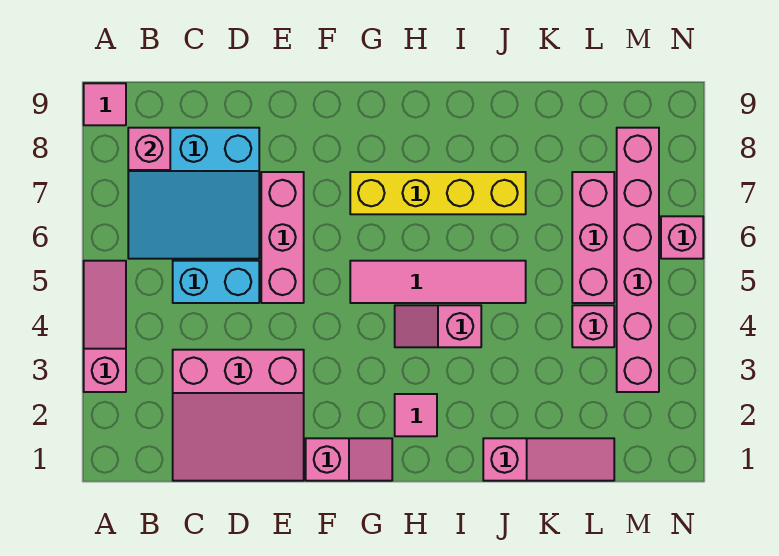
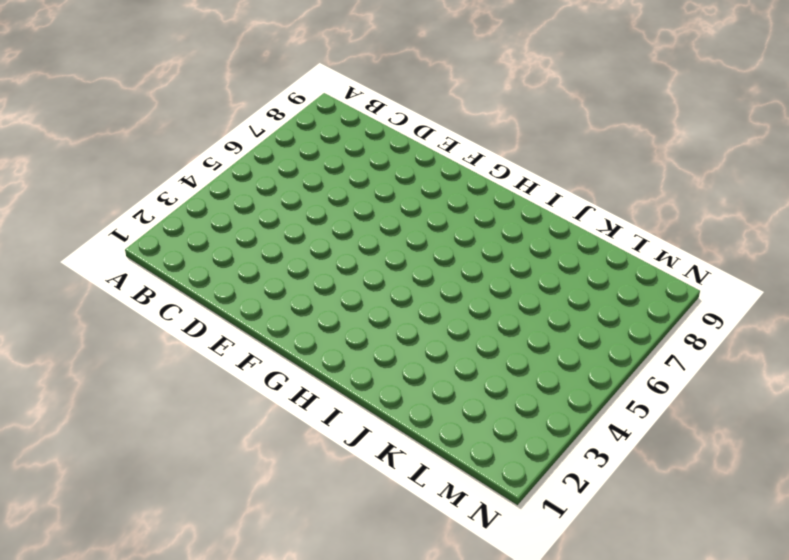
none -> pink slope A3:A5 level 1 top 3
none -> pink tile A9 level 1
none -> cyan slope B6:D8 level 1 top 8

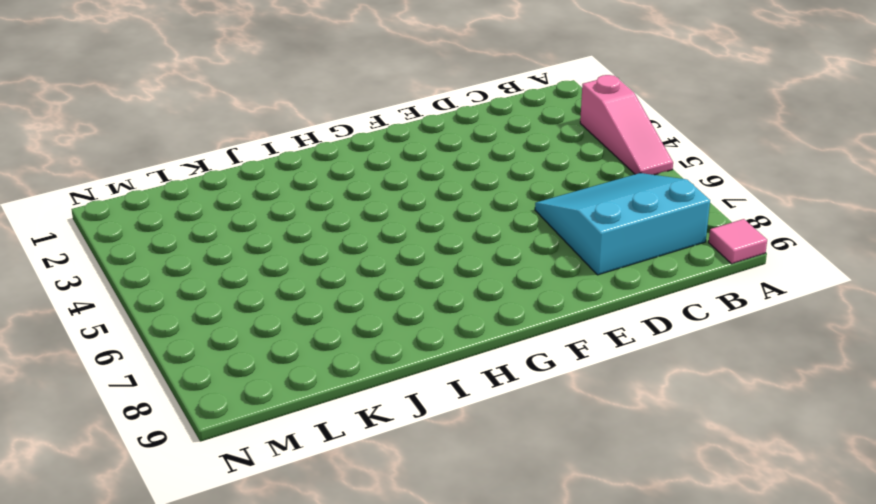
none -> pink slope C1:E3 level 1 top 3
none -> cyan brick C5:D5 level 1
none -> pink brick E5:E7 level 1

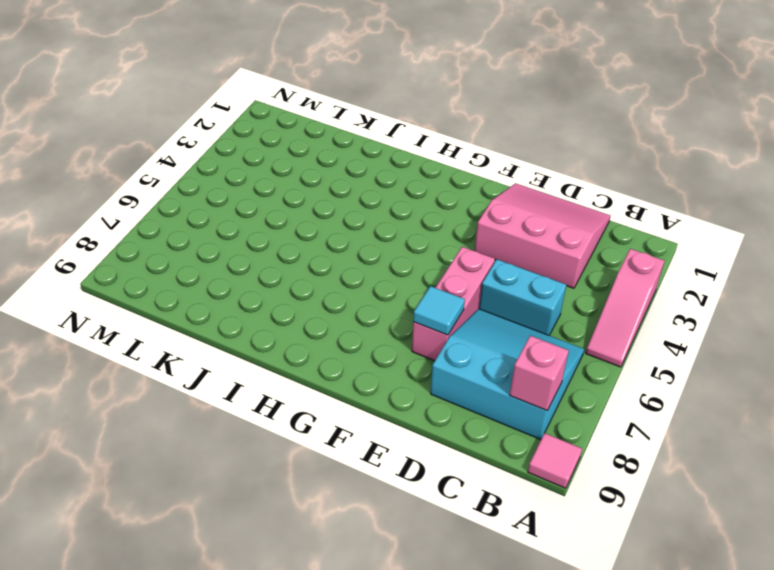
cyan tile E7 level 2 -> none
none -> pink slope F1:G1 level 1 top F
none -> pink tile G5:J5 level 1
none -> yellow brick G7:J7 level 1

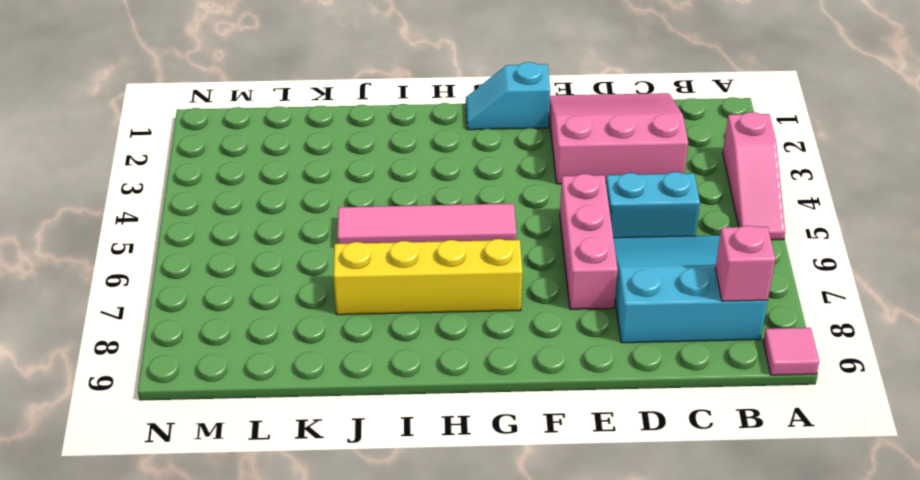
cyan slope F1:G1 level 1 top F -> pink slope F1:G1 level 1 top F
none -> pink tile H2 level 1
none -> pink slope H4:I4 level 1 top I
none -> pink slope J1:L1 level 1 top J

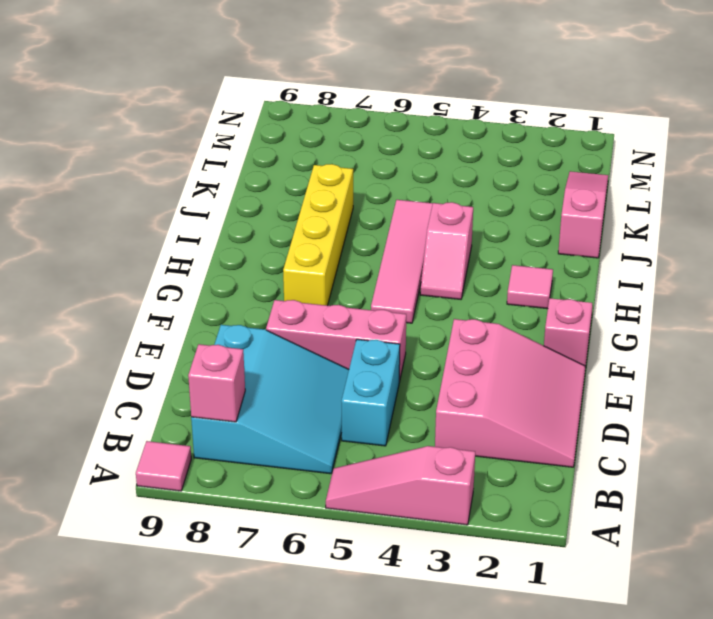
none -> pink brick L4 level 1
none -> pink brick L5:L7 level 1
none -> pink brick M3:M8 level 1

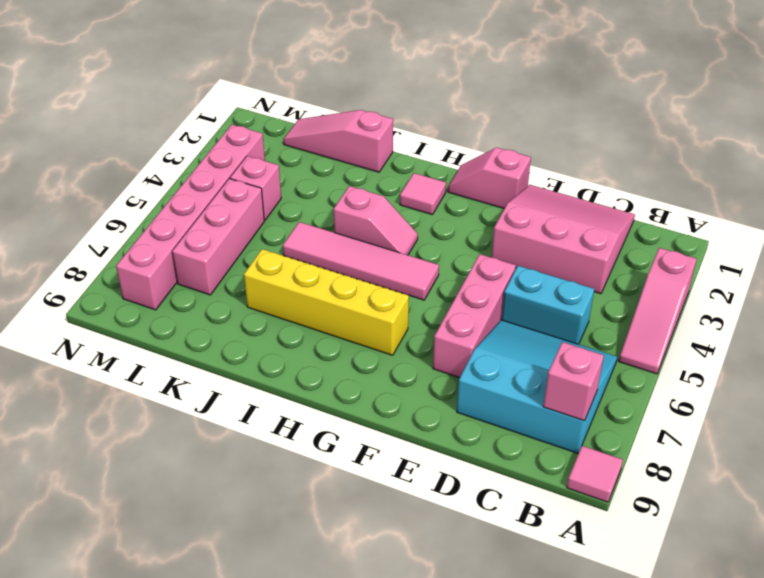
none -> pink brick N6 level 1

